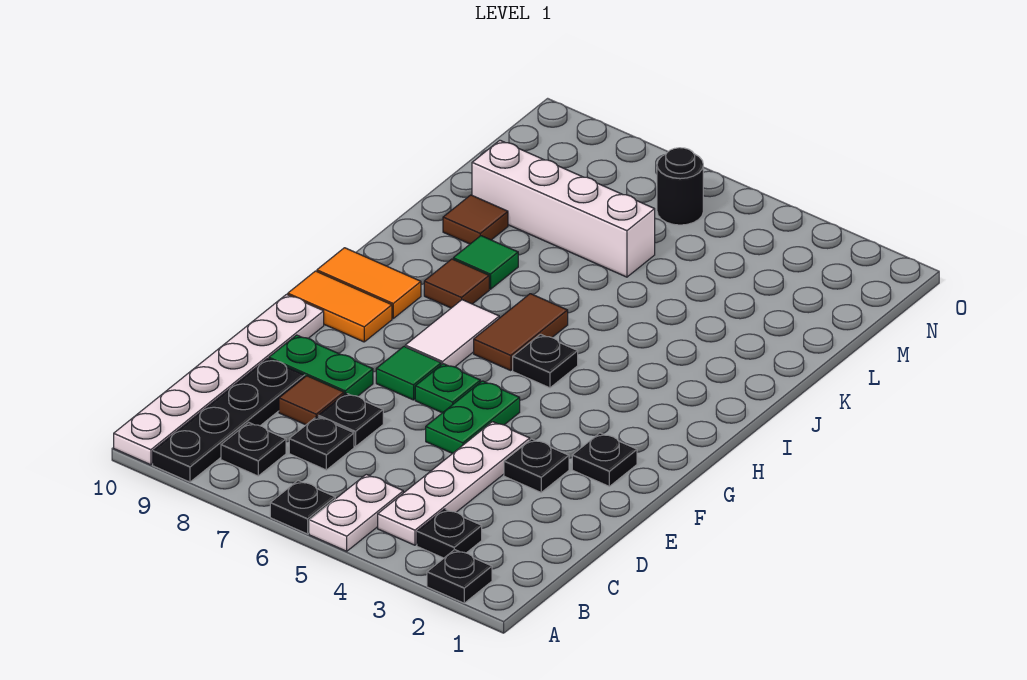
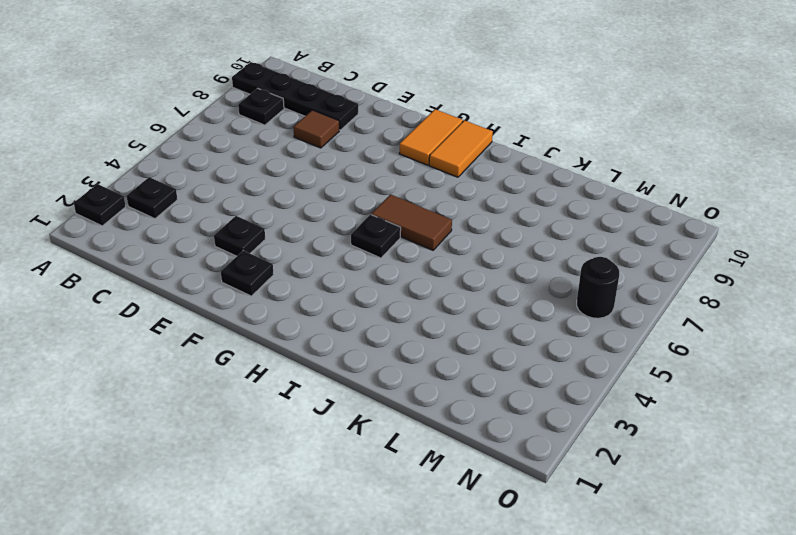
none -> white plate A5:B5 level 1
none -> black plate A6 level 1
none -> white plate A10:F10 level 1

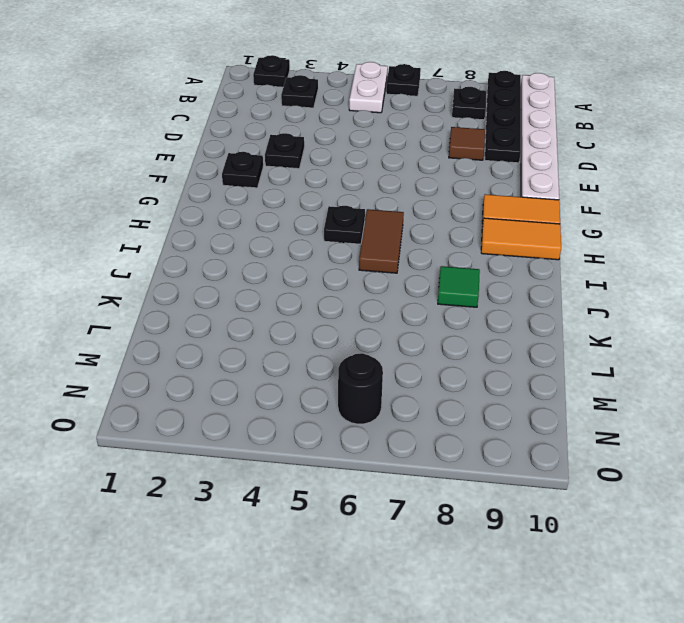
none -> white plate B4:E4 level 1
none -> black plate C7 level 1
none -> black plate D7 level 1

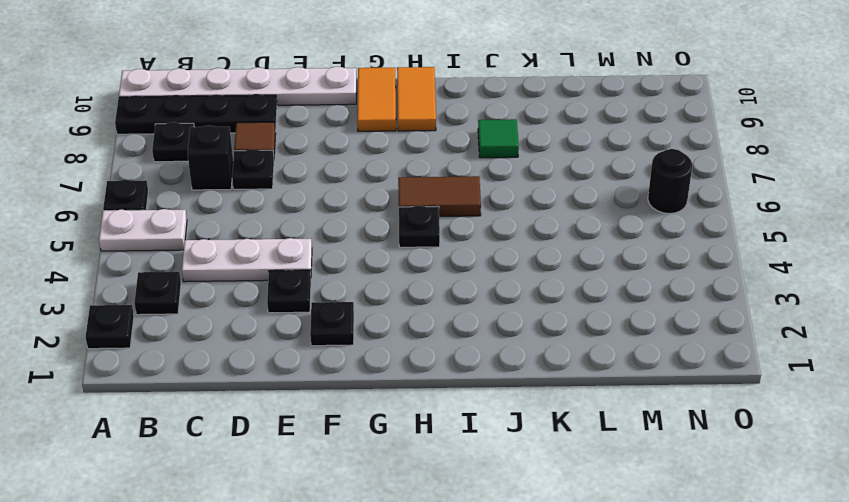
white plate C4:E4 level 1 -> white plate B4:E4 level 1
black brick C7 level 1 -> black plate C7 level 1
none -> green plate E5:F5 level 1
none -> green plate E8:E9 level 1
none -> green plate F6 level 1

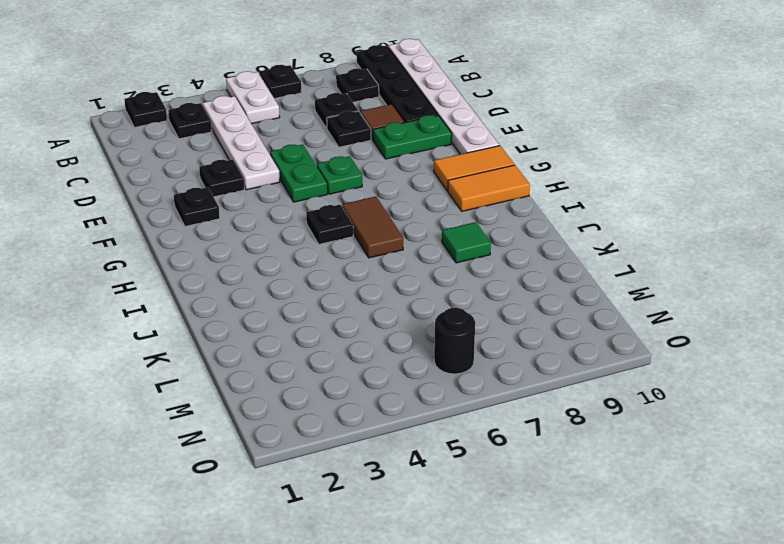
none -> green tile F7 level 1
none -> white tile G7:H7 level 1
none -> brown tile I8 level 1

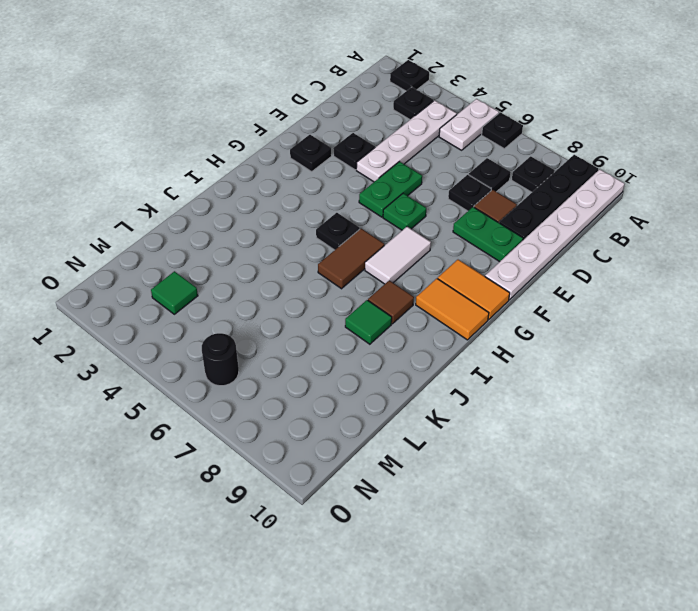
green tile M3 level 1 -> green tile F7 level 1
none -> brown tile K9 level 1
none -> white brick L6:L9 level 1

